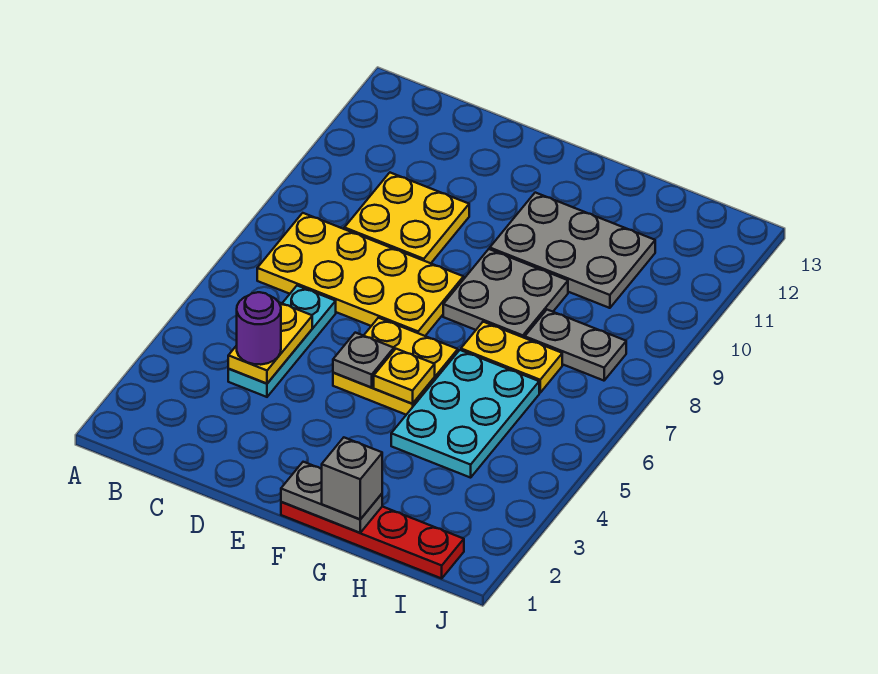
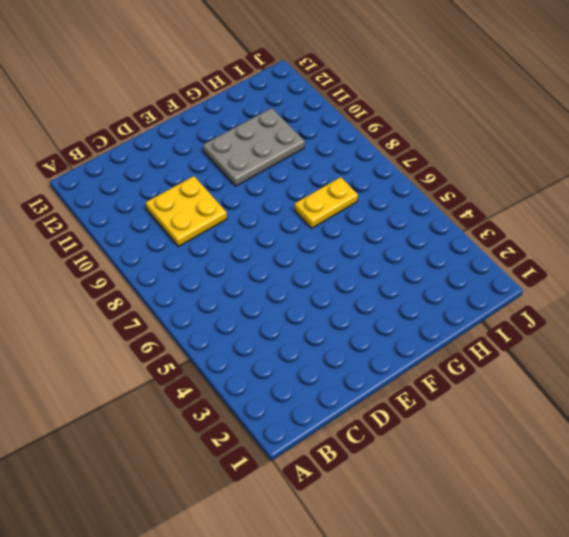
none -> yellow plate B7:E8 level 1
none -> cyan plate C4:C6 level 1
none -> yellow plate E5:F6 level 1

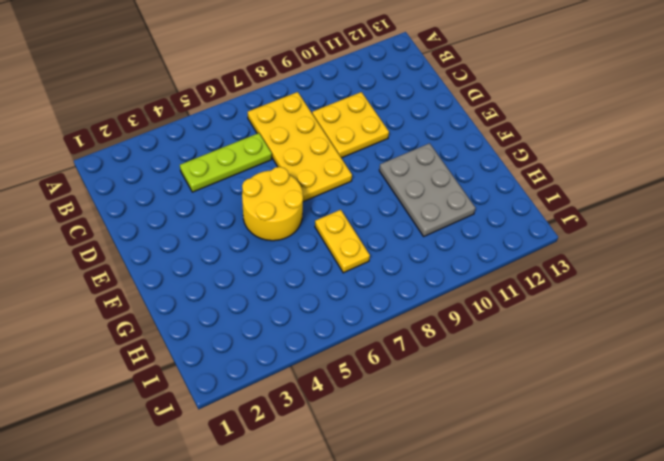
lime plate C4:C6 level 1 -> cyan plate C4:C6 level 1
yellow round brick E5:F6 level 1 -> yellow plate E5:F6 level 1
none -> red plate F1:I1 level 1
none -> grey plate F8:G9 level 1
none -> cyan plate G4:H6 level 1

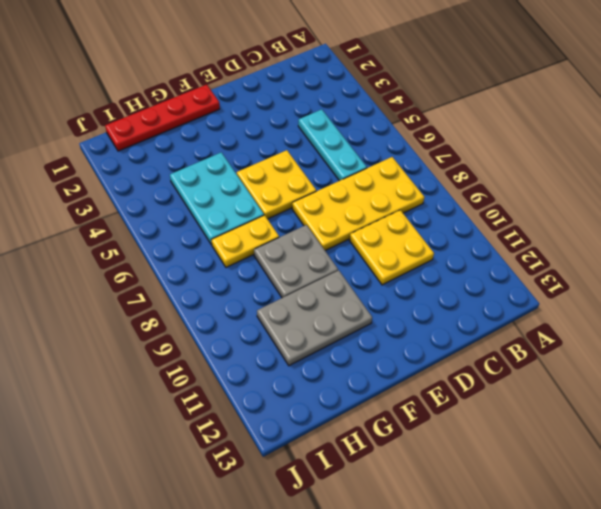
none -> grey plate H8:I8 level 1
none -> yellow plate C4:C5 level 2
none -> grey plate E5 level 2

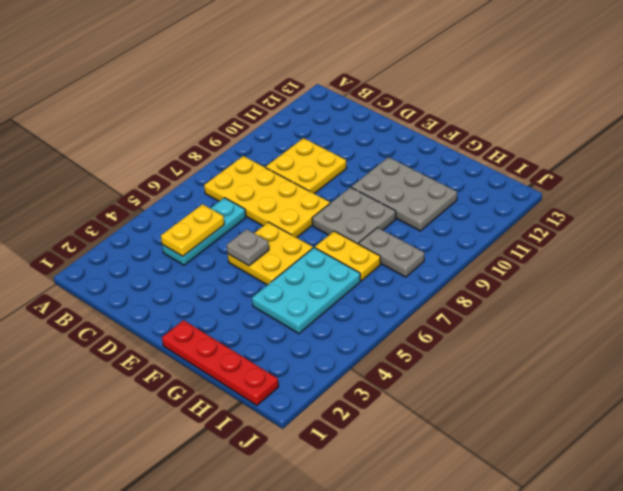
none -> grey plate F1:G1 level 2
none -> yellow plate F5 level 2
none -> purple round brick C4 level 3

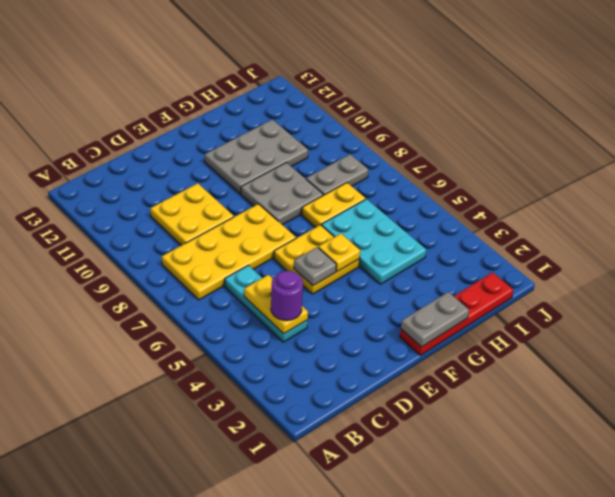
none -> grey brick G1 level 3

